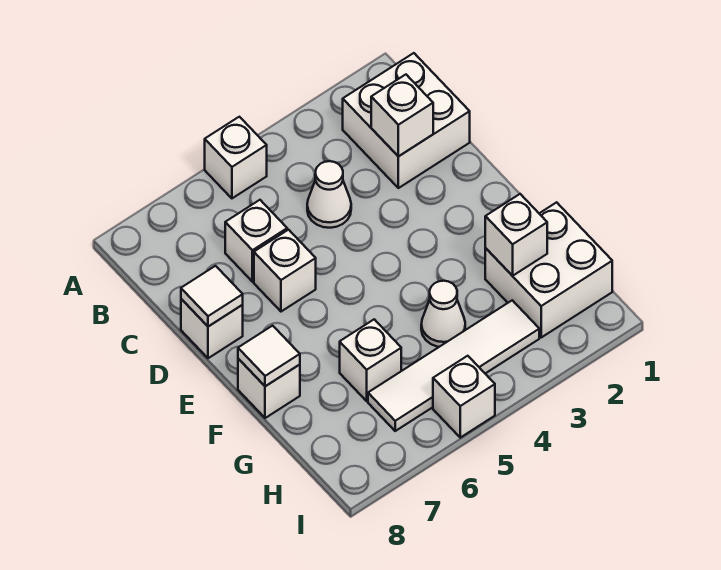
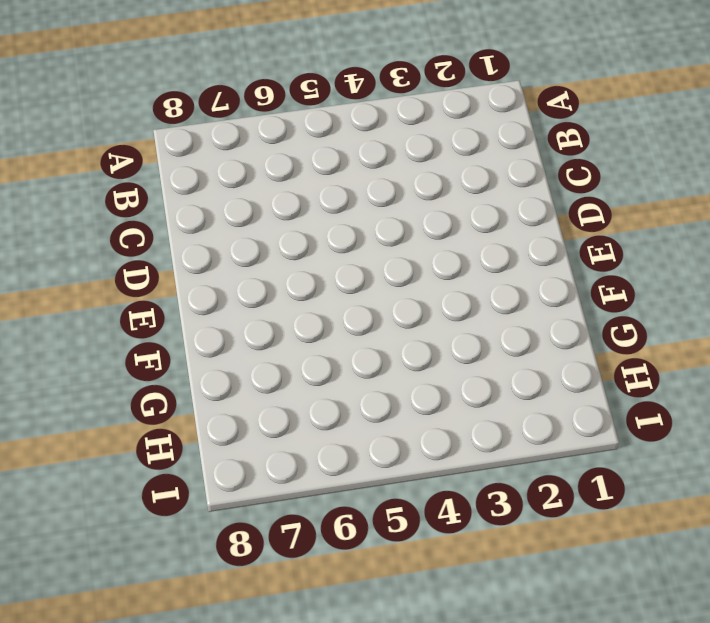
none -> white brick A5 level 1
none -> white brick B1:C2 level 1
none -> white cone C4 level 1

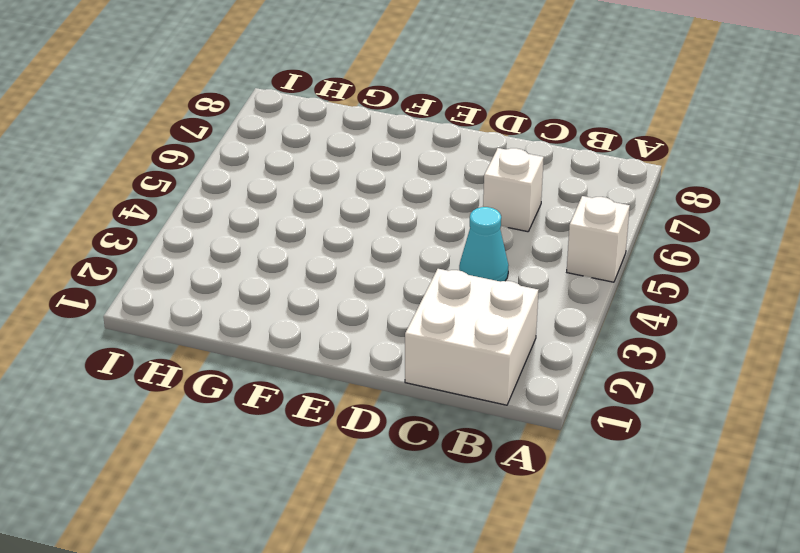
cyan cone C4 level 1 -> white cone C4 level 1
none -> white brick D6 level 1
none -> white brick D8 level 1
none -> white brick F8 level 1

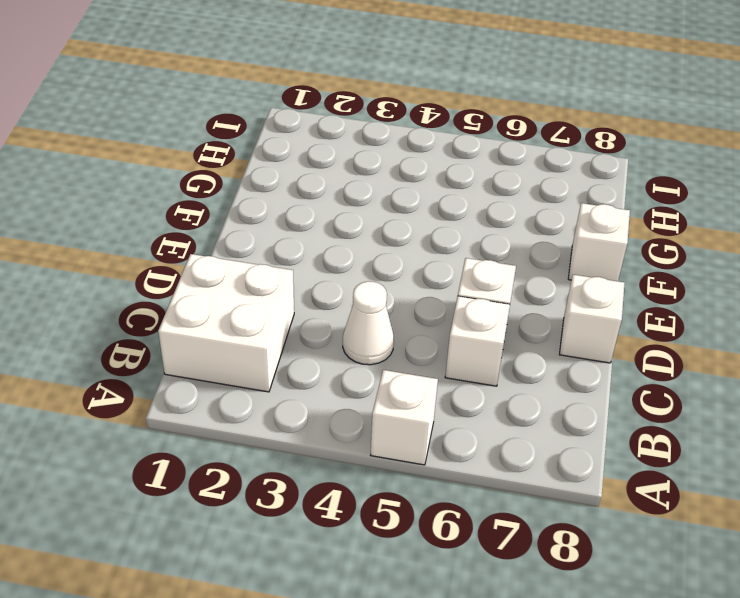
none -> white brick G1:H2 level 1
none -> white cone G4 level 1
none -> white brick G6 level 1

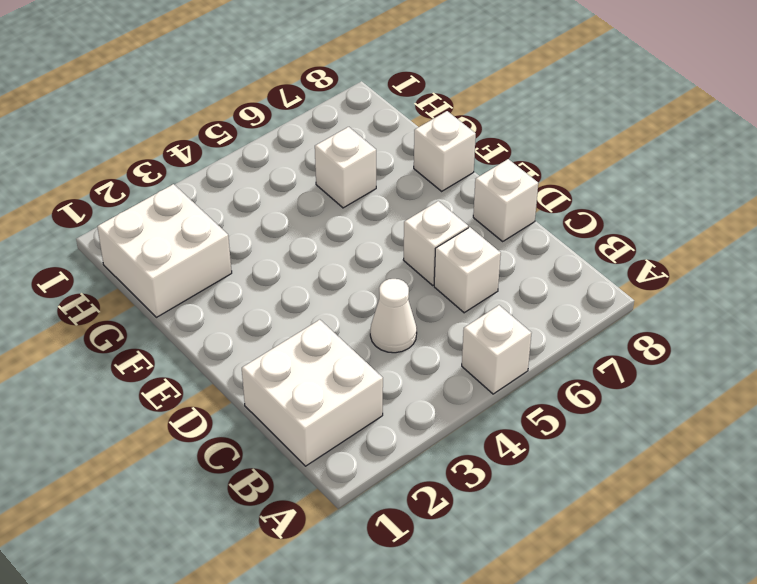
none -> white cone G4 level 1
none -> white tile H3:H6 level 1
none -> white brick I5 level 1

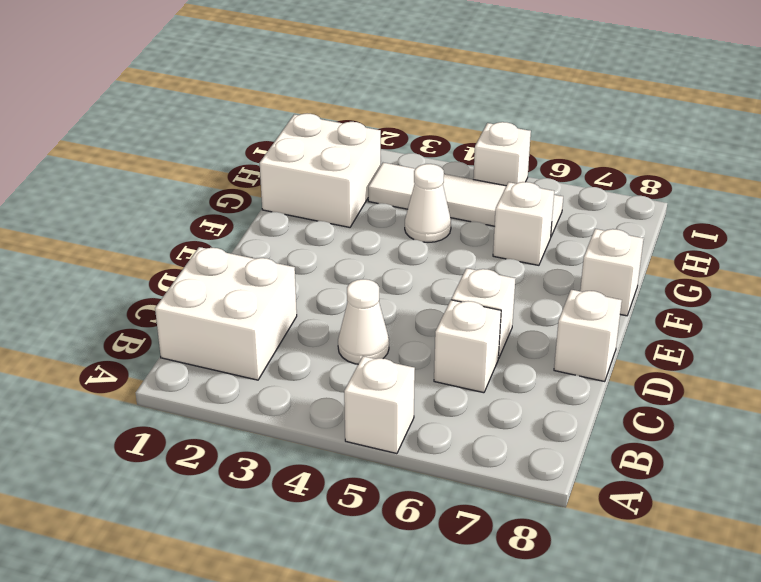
none -> white brick C2 level 2
none -> white tile D8 level 2
none -> white tile F8 level 2

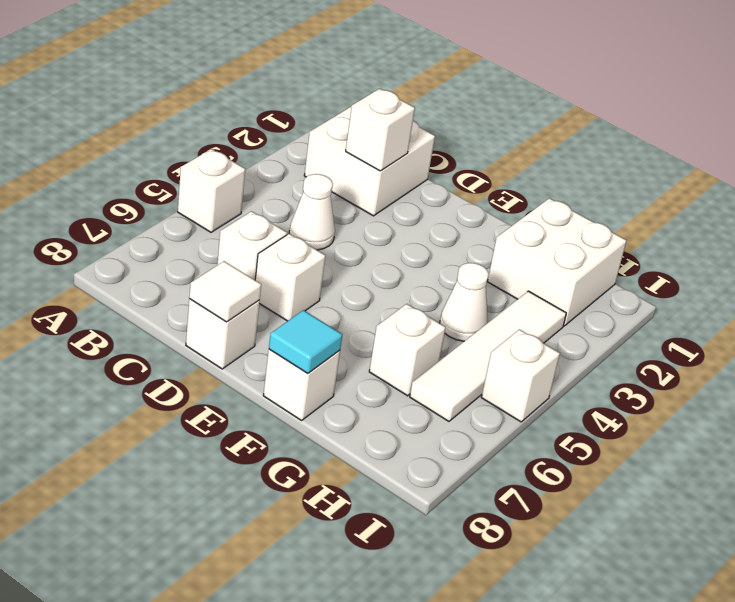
cyan tile F8 level 2 -> white tile F8 level 2
none -> white brick G2 level 2

